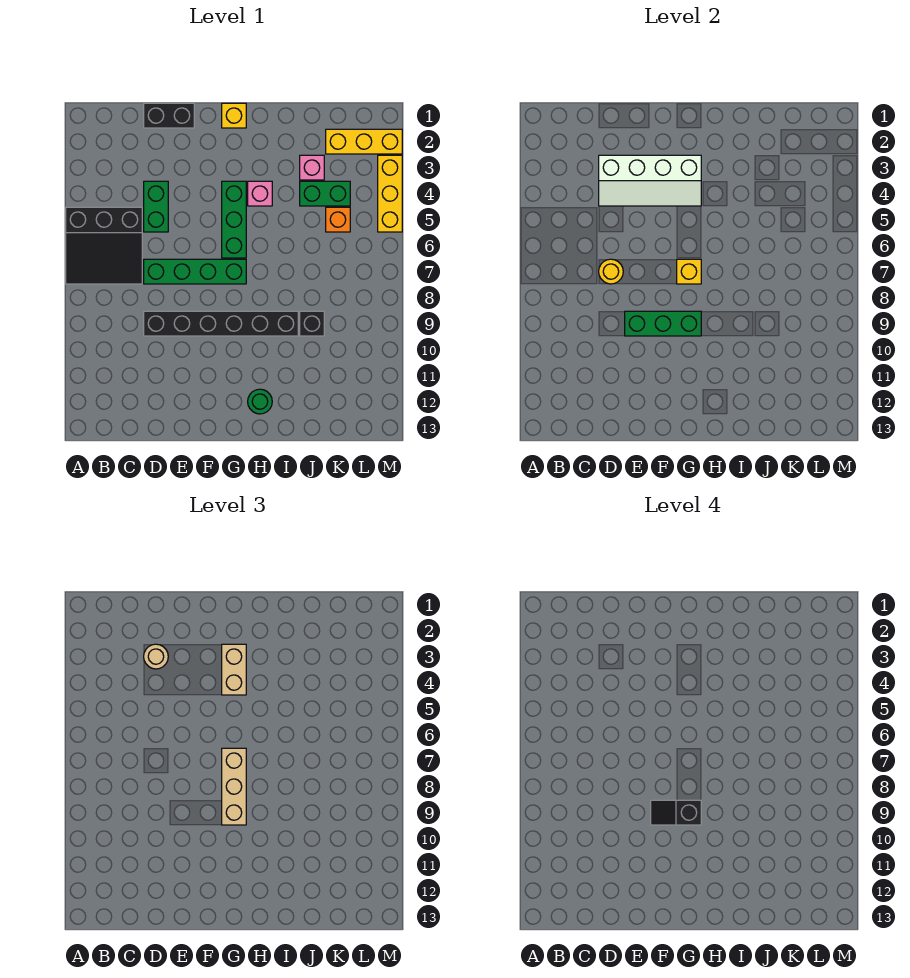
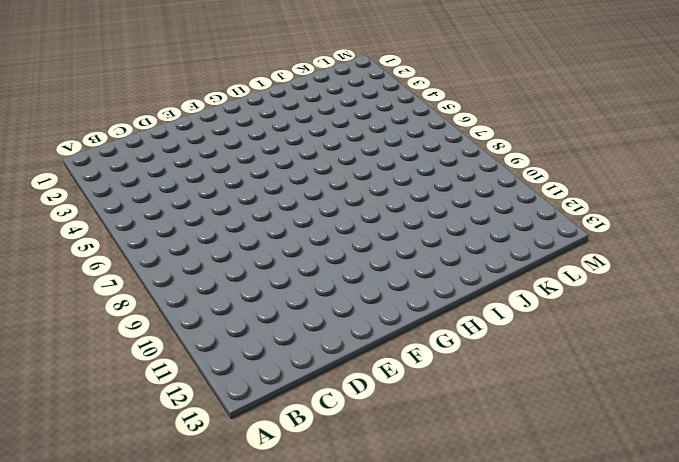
none -> black slope A5:C7 level 1 top 5
none -> black brick D1:E1 level 1
none -> green brick D4:D5 level 1

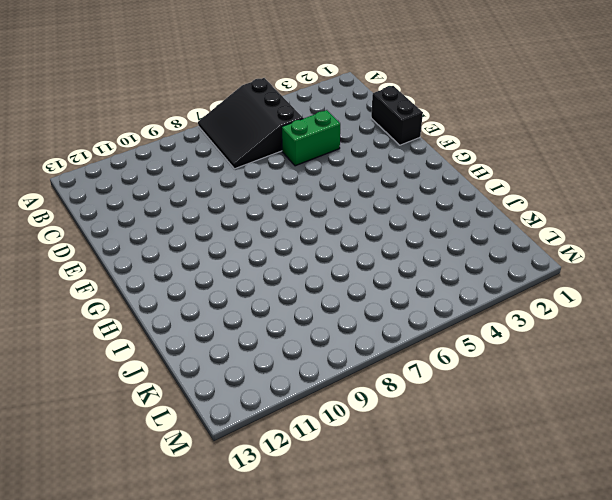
none -> green brick D7:G7 level 1
none -> black brick D9:I9 level 1
none -> yellow brick G1 level 1

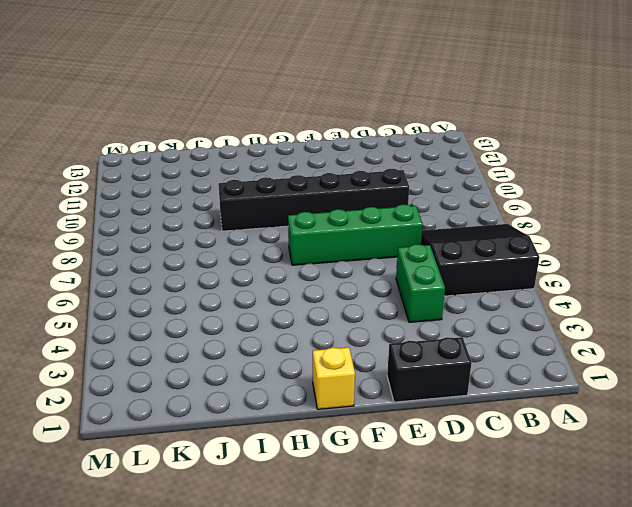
none -> green brick G4:G6 level 1
none -> pink brick H4 level 1
none -> green round brick H12 level 1

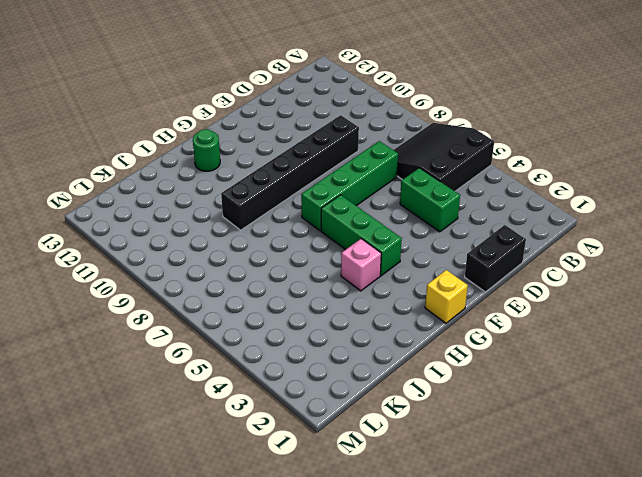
none -> pink brick J3 level 1
none -> green brick J4:K4 level 1
none -> black brick J9 level 1

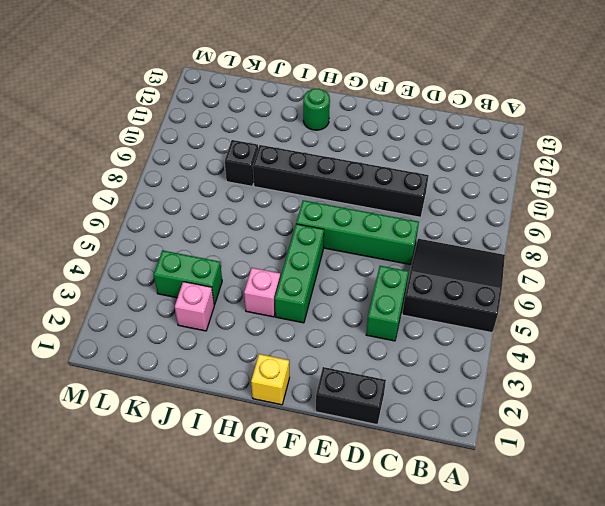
none -> yellow brick K2:M2 level 1
none -> orange brick K5 level 1
none -> yellow brick M3:M5 level 1

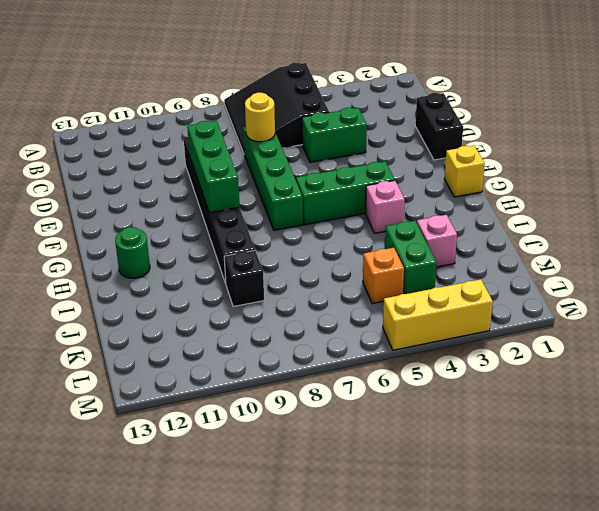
none -> yellow brick K2:M2 level 1
none -> white slope D3:G4 level 2 top 3
none -> yellow brick G7 level 2

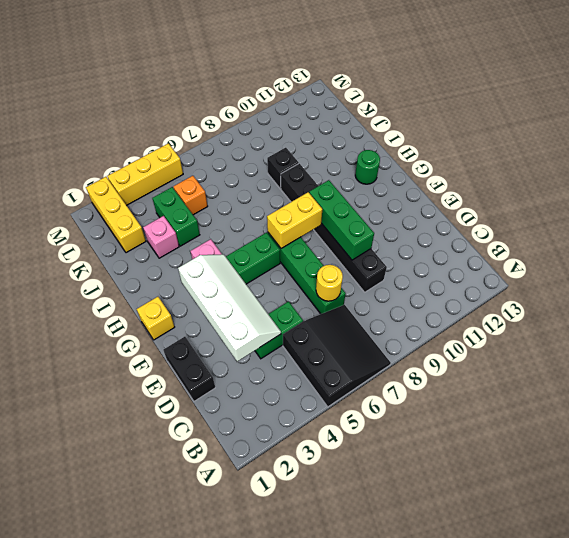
yellow brick G7:G8 level 2 -> yellow brick G7 level 2
none -> tan round brick D3 level 3
none -> tan brick G3:G4 level 3
none -> tan brick G7:G9 level 3

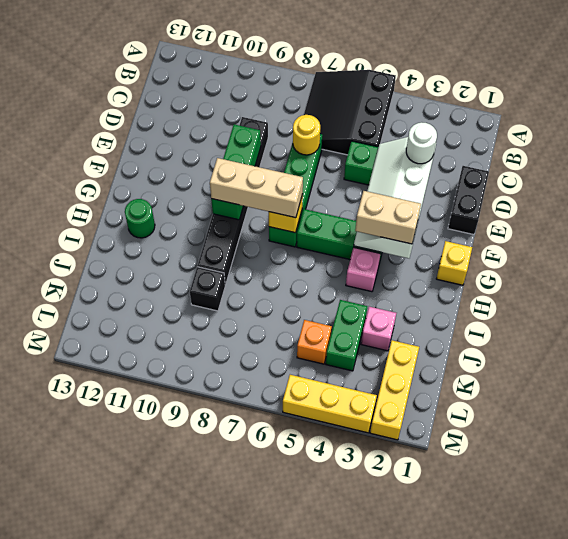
white round brick D3 level 3 -> tan round brick D3 level 3
none -> black slope F9:G9 level 4 top G

